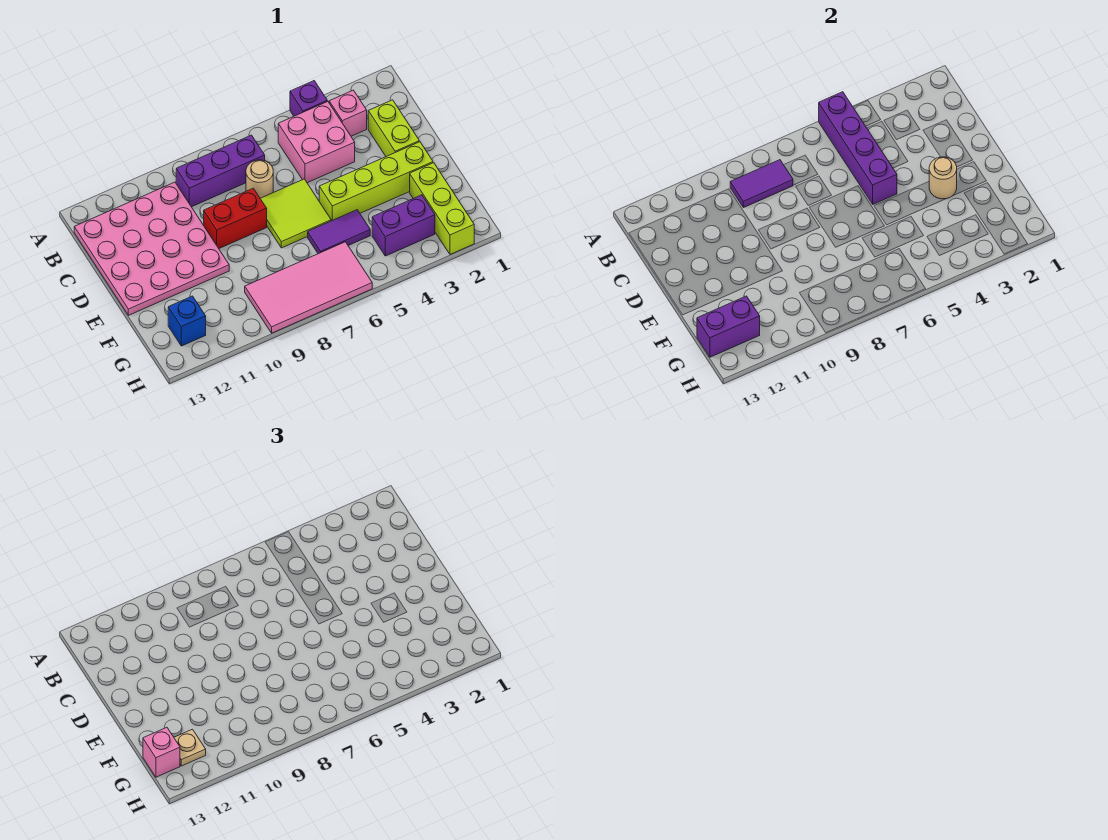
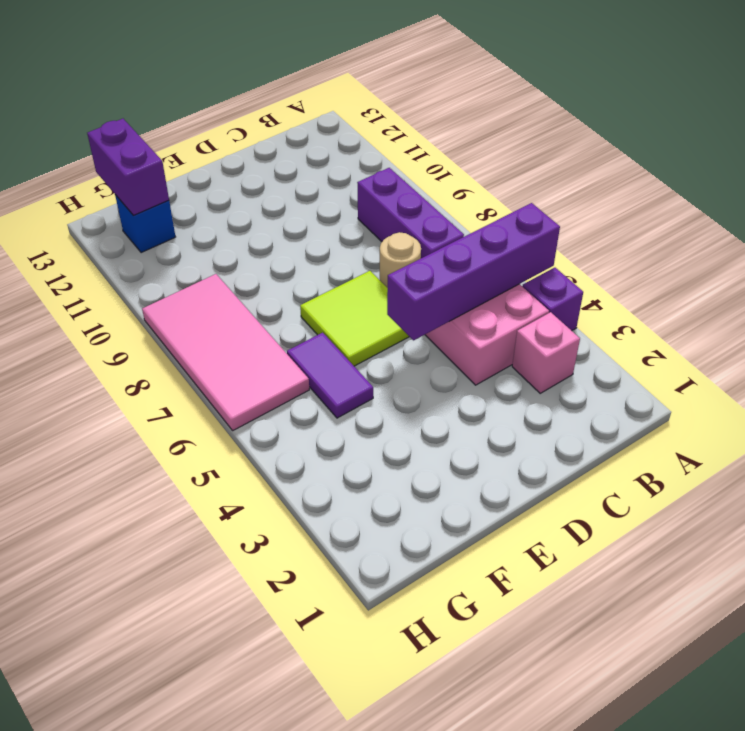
none -> pink plate B10:E13 level 1
none -> lime brick C2:D2 level 1
none -> red brick D8:D9 level 1

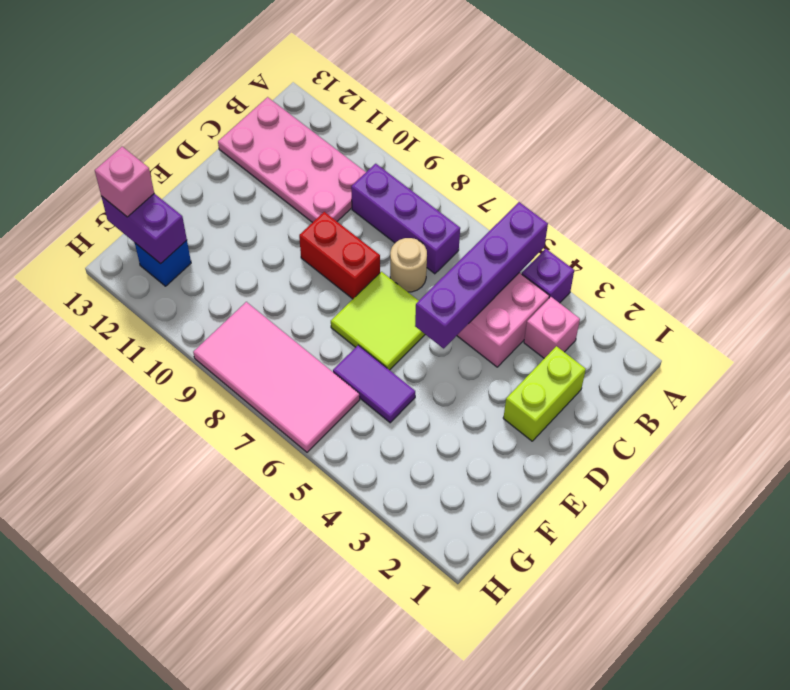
pink plate B10:C13 level 1 -> pink plate B10:E13 level 1
none -> lime brick E2:E5 level 1
none -> lime brick F2:H2 level 1
none -> purple brick G3:G4 level 1

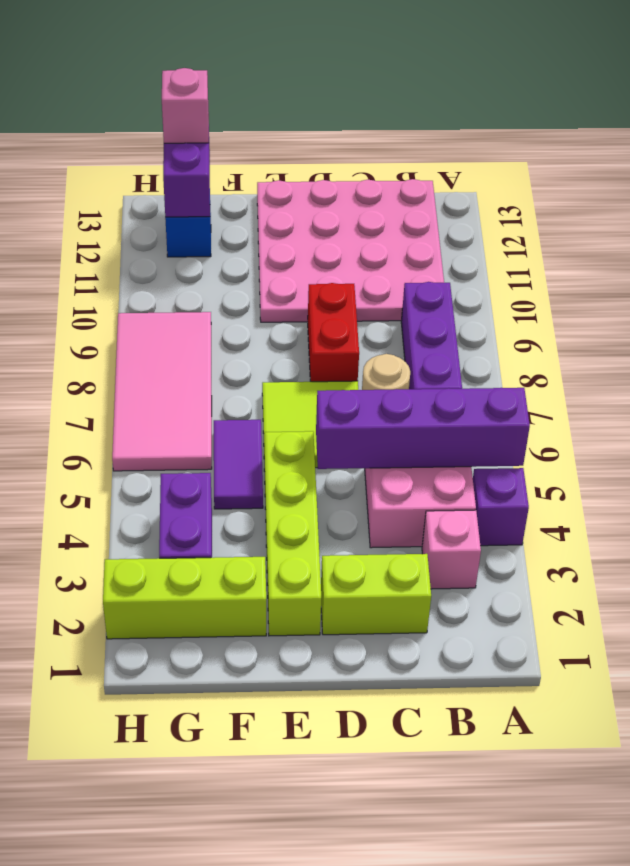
none -> purple tile B8:B9 level 2
none -> tan round brick E3 level 2
none -> tan plate G12 level 3

